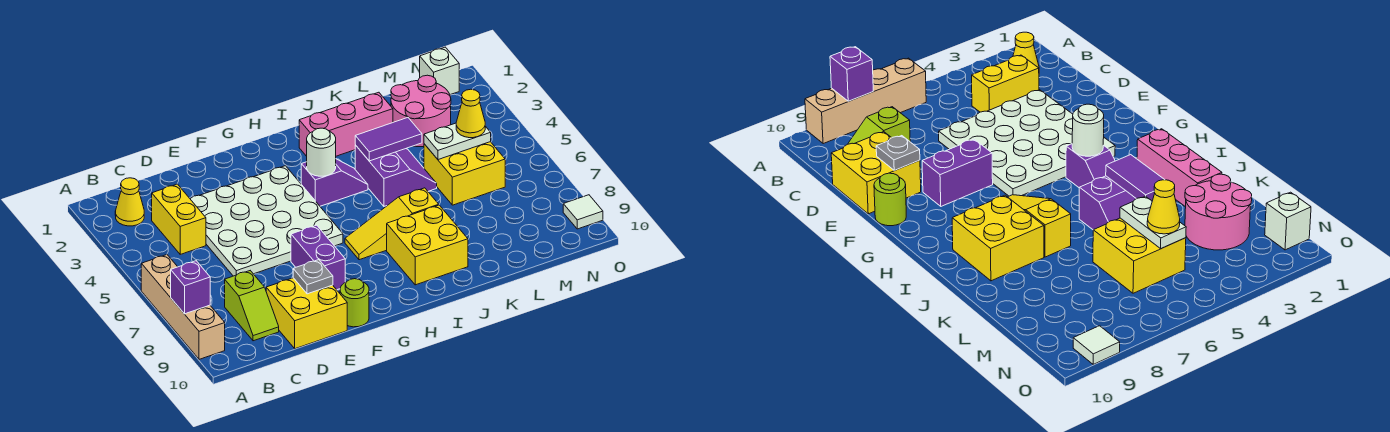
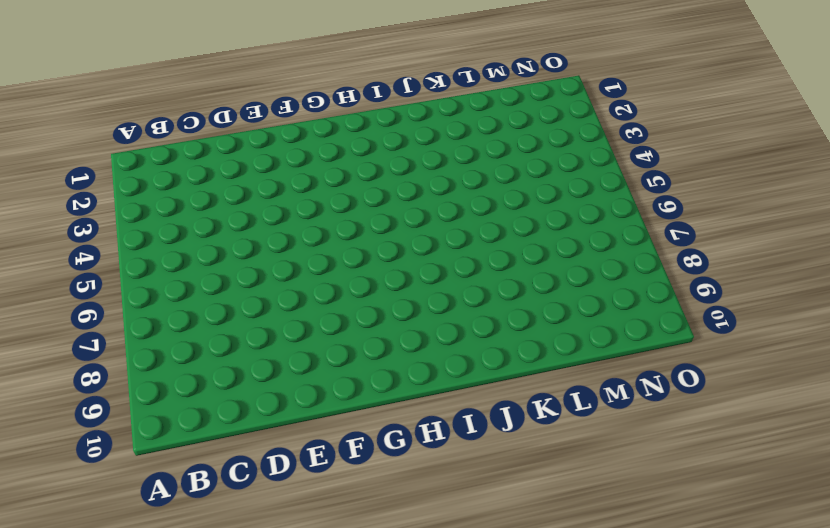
none -> tan brick A6:A9 level 1
none -> yellow cone B2 level 1
none -> yellow brick C3:C4 level 1

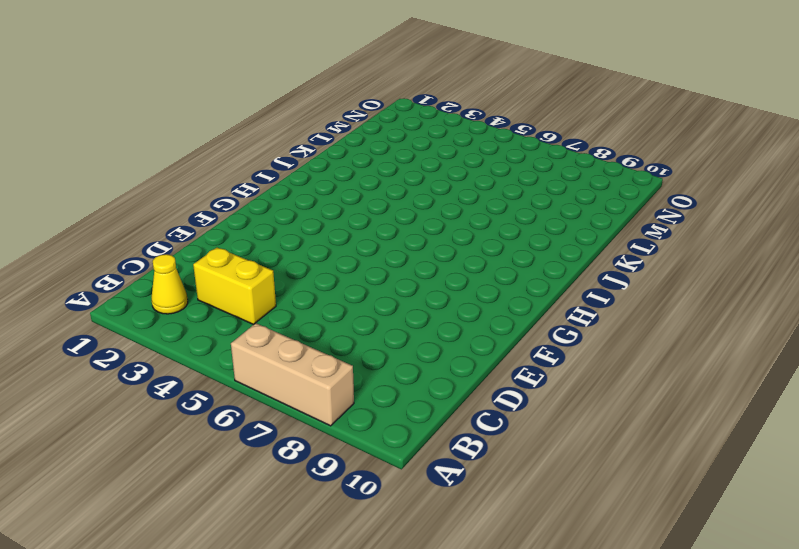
tan brick A6:A8 level 1 -> tan brick A6:A9 level 1
none -> lime slope C8:C9 level 1 top 8
none -> white plate D3:G6 level 1
none -> yellow brick D9:E10 level 1

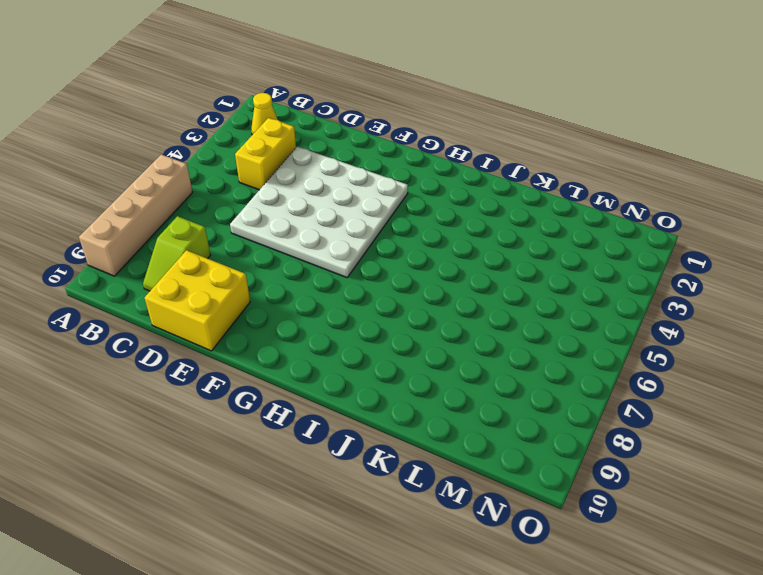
none -> purple brick F7:F8 level 1
none -> lime round brick F10 level 1
none -> purple slope H4:I4 level 1 top H

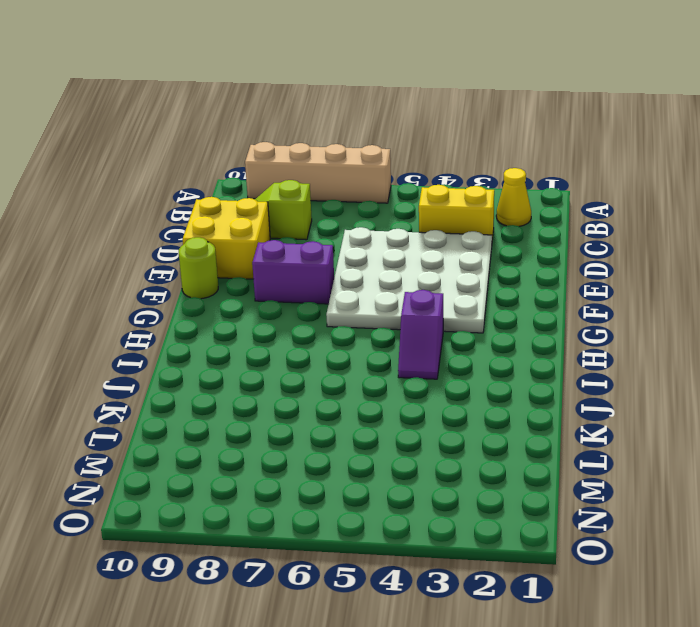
none -> yellow slope H7:J7 level 1 top J
none -> pink brick I2:K2 level 1
none -> yellow brick I8:J9 level 1

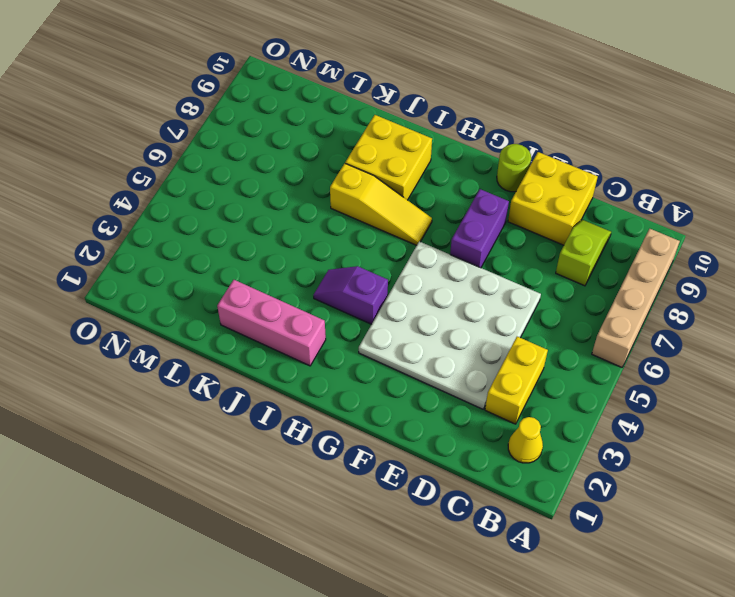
none -> purple slope J4:K5 level 1 top J
none -> pink round brick L2:M3 level 1
none -> yellow brick L5:M6 level 1

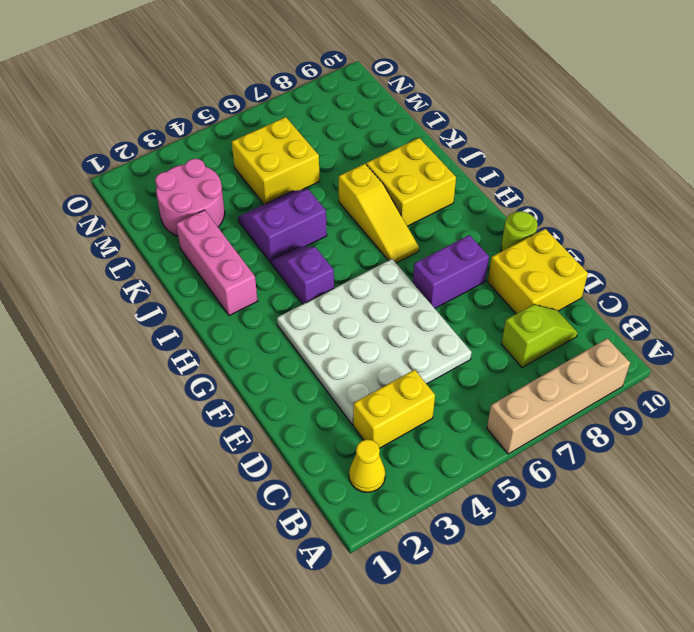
none -> white brick N1 level 1
none -> white tile O9 level 1
none -> purple brick A8 level 2

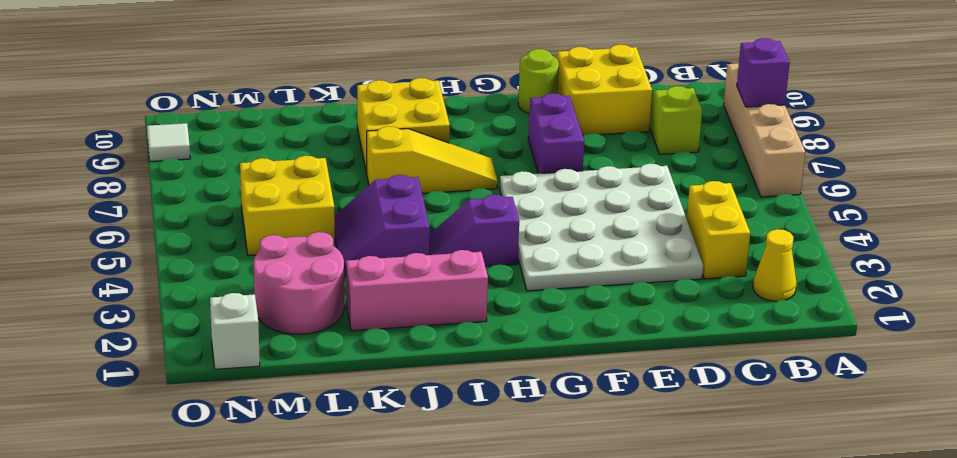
none -> grey plate E9 level 2
none -> white round brick H4 level 2
none -> purple tile J4:K4 level 2

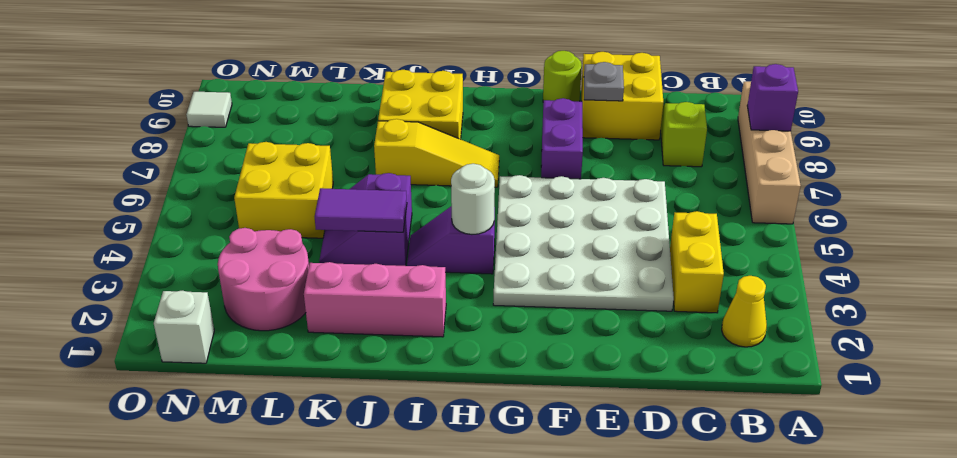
none -> white plate L5:M5 level 2
none -> yellow cone M5 level 3

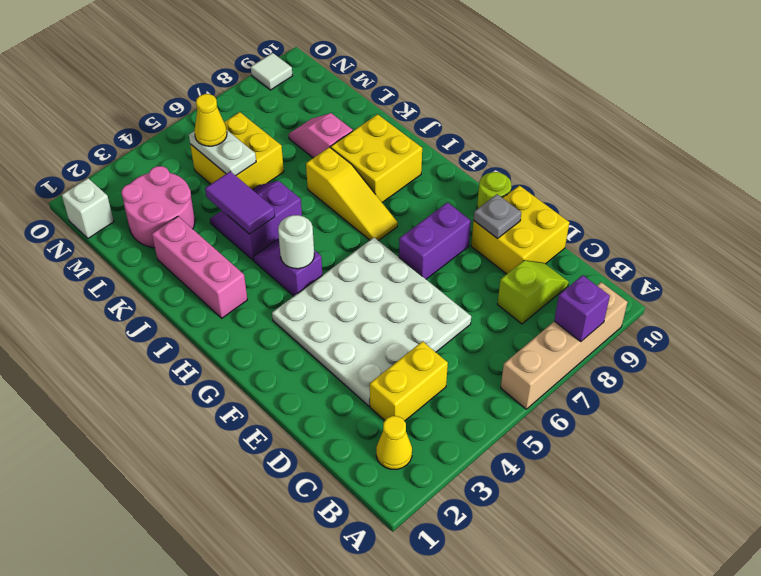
pink slope K8:L8 level 1 top K -> none

